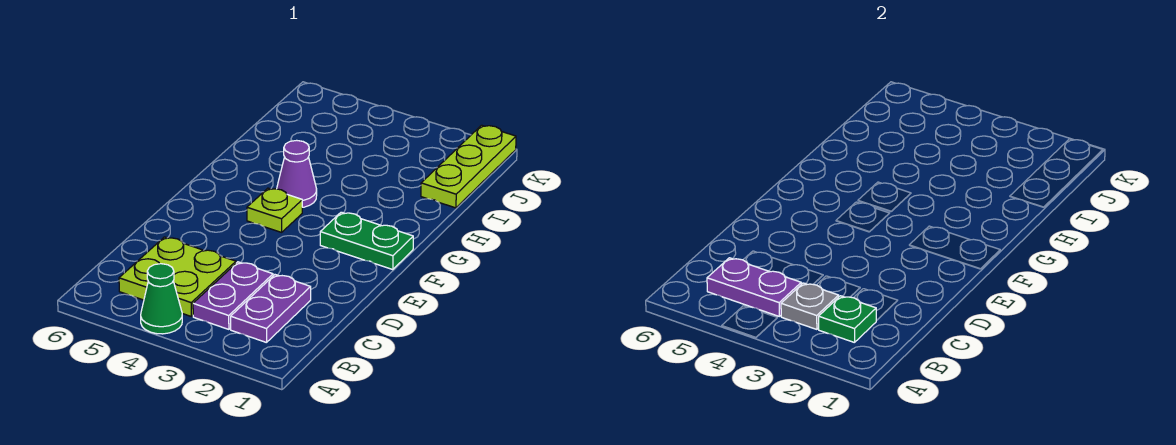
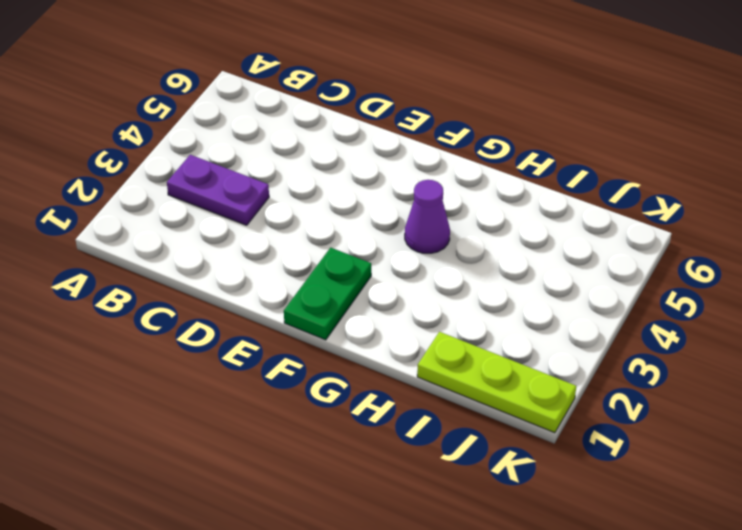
none -> green cone A4 level 1
none -> purple plate B2:C2 level 1

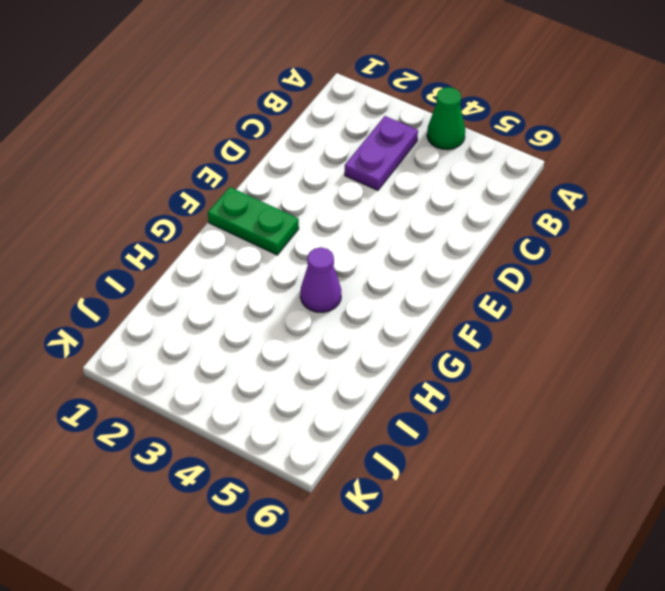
none -> purple plate B2:C2 level 1
none -> lime plate B4:C5 level 1

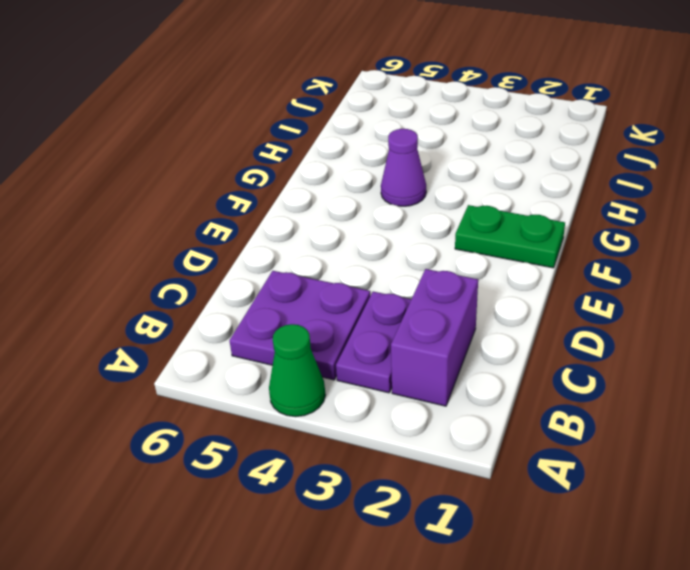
purple brick B2:C2 level 1 -> purple plate B2:C2 level 1
purple plate B4:C5 level 1 -> lime plate B4:C5 level 1
none -> lime plate F4 level 1
none -> lime plate I1:K1 level 1

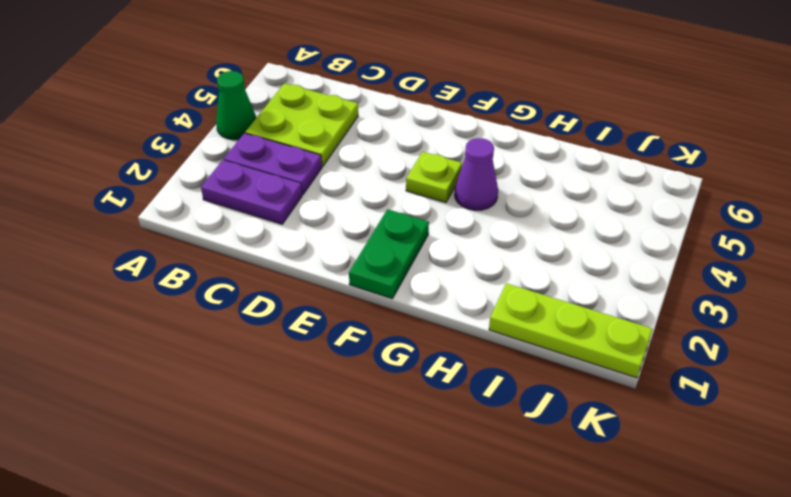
none -> green plate B2 level 2
none -> grey plate B3 level 2

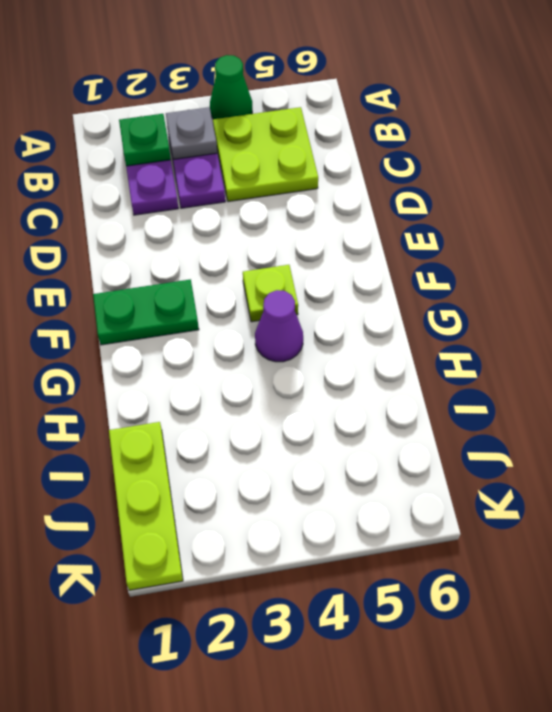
none -> purple plate B4:B5 level 2

